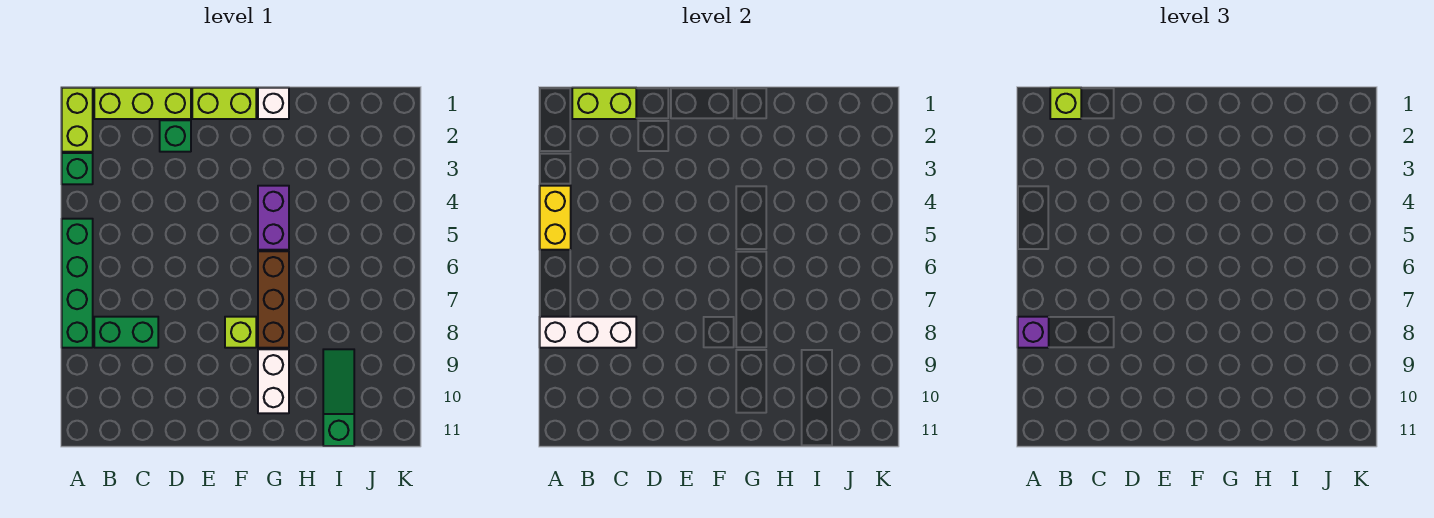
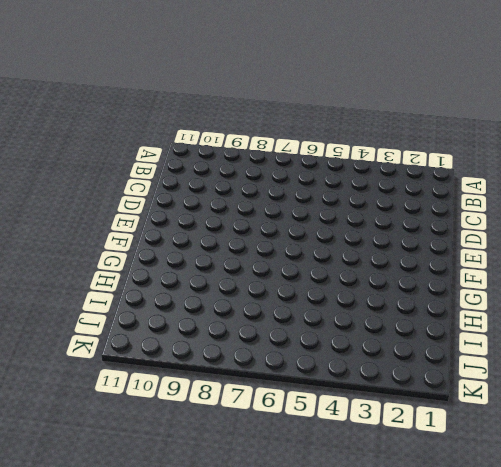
none -> lime brick A1:A2 level 1
none -> green brick A3 level 1
none -> green brick A5:A8 level 1

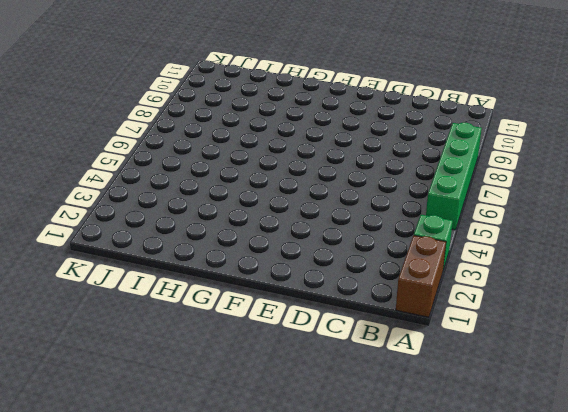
brown brick A1:A2 level 1 -> lime brick A1:A2 level 1
none -> lime brick B1:D1 level 1
none -> green brick B8:C8 level 1
none -> green brick D2 level 1

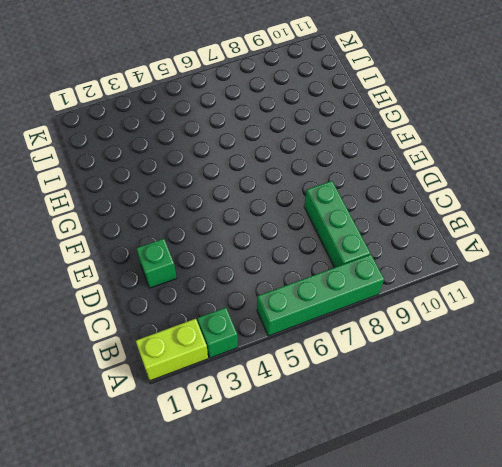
green brick B8:D8 level 1 -> green brick B8:C8 level 1
none -> lime brick B1:D1 level 1
none -> lime brick E1:F1 level 1
none -> lime brick F8 level 1

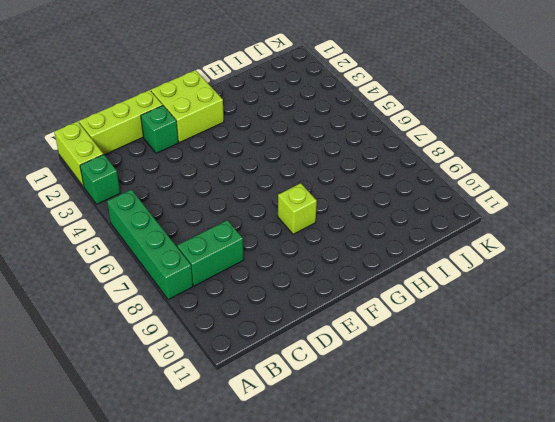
lime brick E1:F2 level 1 -> lime brick E1:F1 level 1
none -> white brick G1 level 1
none -> purple brick G4:G5 level 1
none -> brown brick G6:G8 level 1

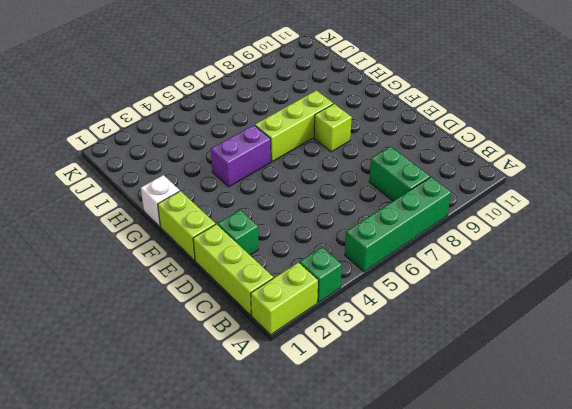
lime brick G6:G8 level 1 -> brown brick G6:G8 level 1
none -> white brick G9:G10 level 1
none -> green slope I9:I11 level 1 top 11
none -> yellow brick A4:A5 level 2

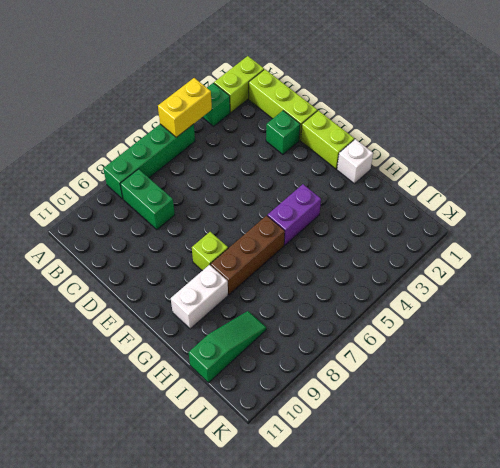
none -> white brick A8:C8 level 2
none -> lime brick B1:C1 level 2
none -> purple brick A8 level 3

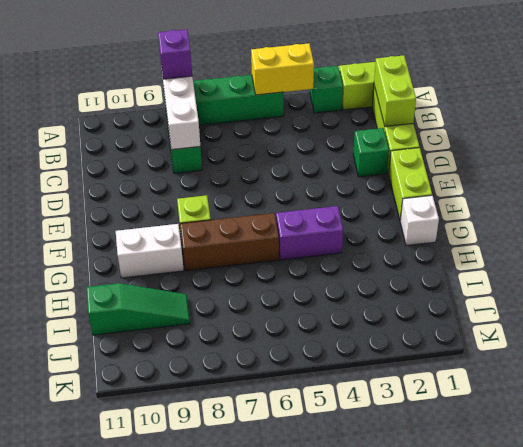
none -> lime brick B1 level 3

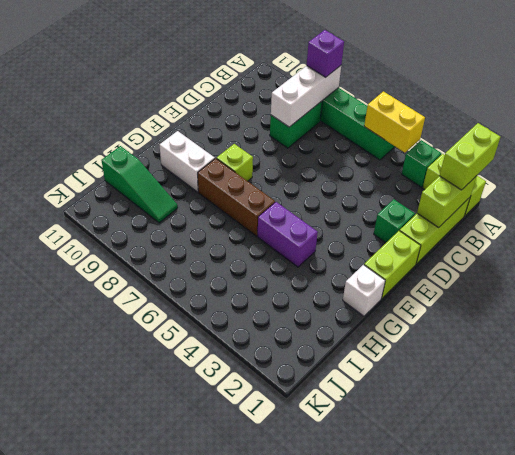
lime brick A1:B1 level 3 -> lime brick B1 level 3

